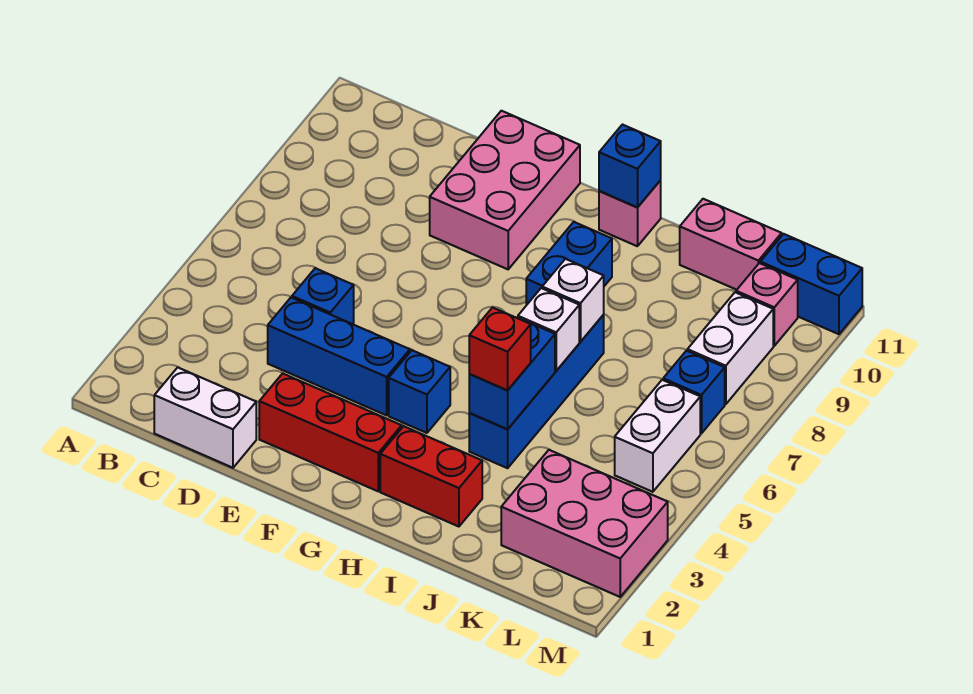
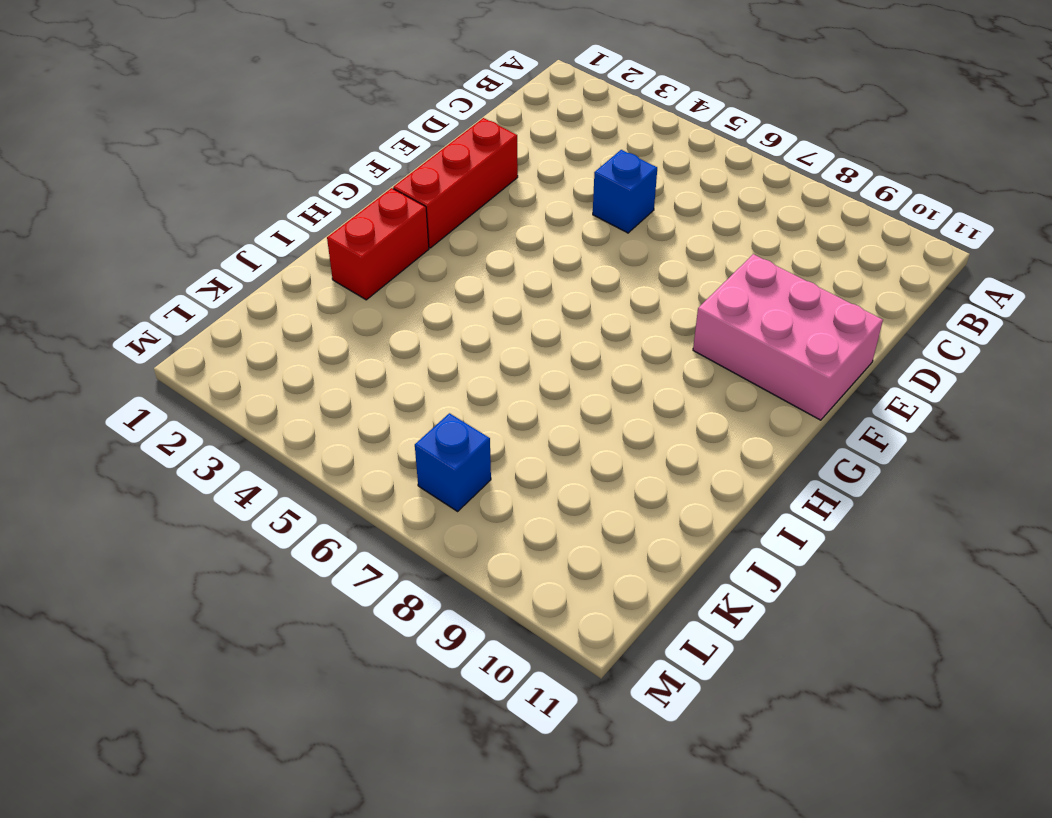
none -> white brick C1:D1 level 1
none -> blue brick D4:F4 level 1
none -> blue brick G4 level 1

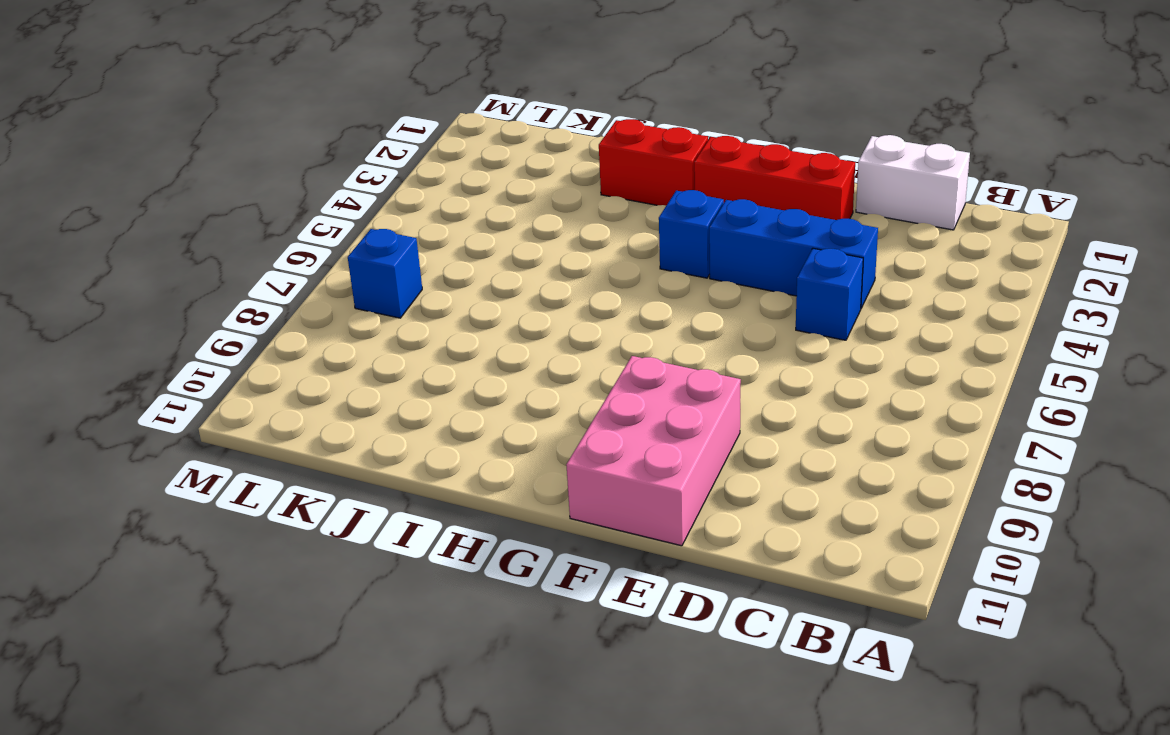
none -> blue brick H8:H9 level 1
none -> pink brick H11 level 1
none -> blue brick I4:I7 level 1

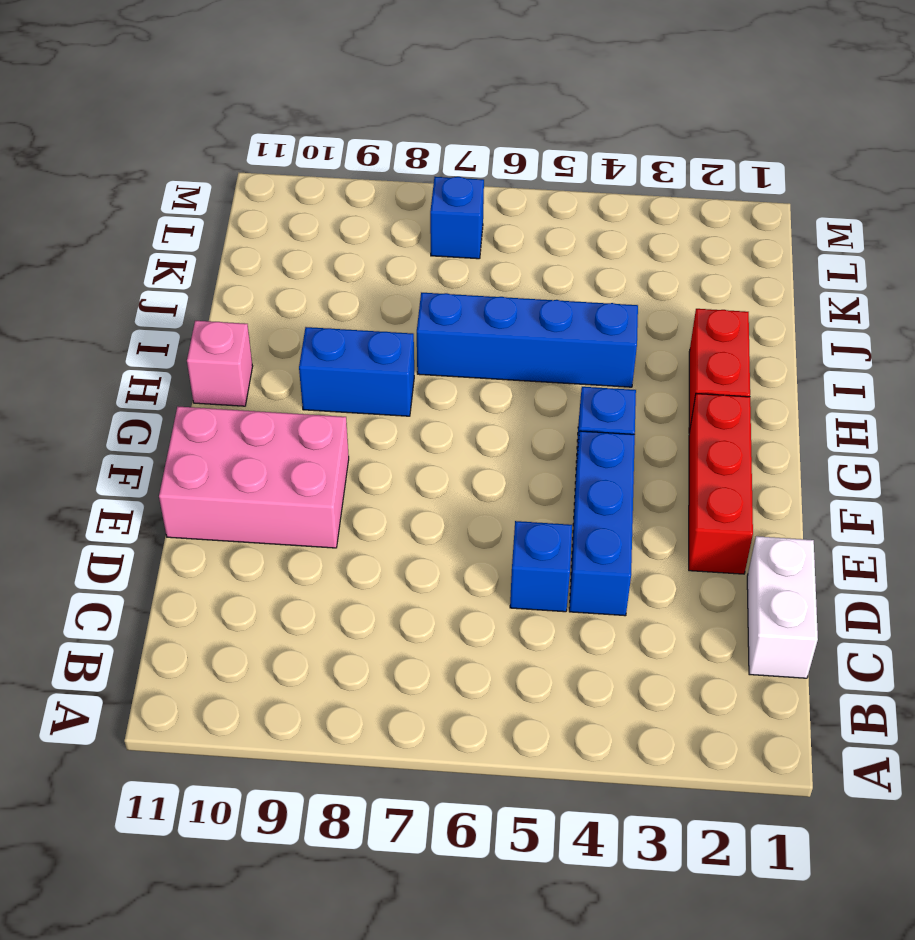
none -> pink brick J11:K11 level 1
none -> pink brick K2:M3 level 1
none -> white brick L5:L6 level 1

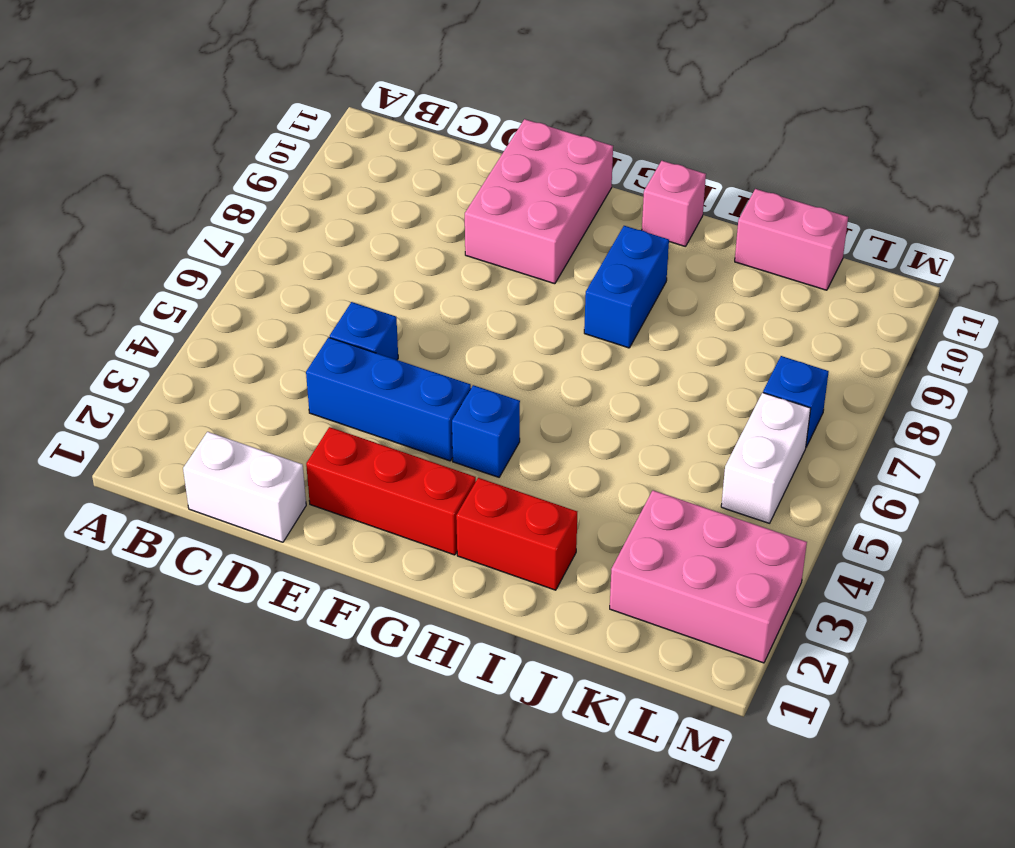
none -> blue brick I4:I7 level 1
none -> white brick L8:L9 level 1
none -> pink brick L10 level 1

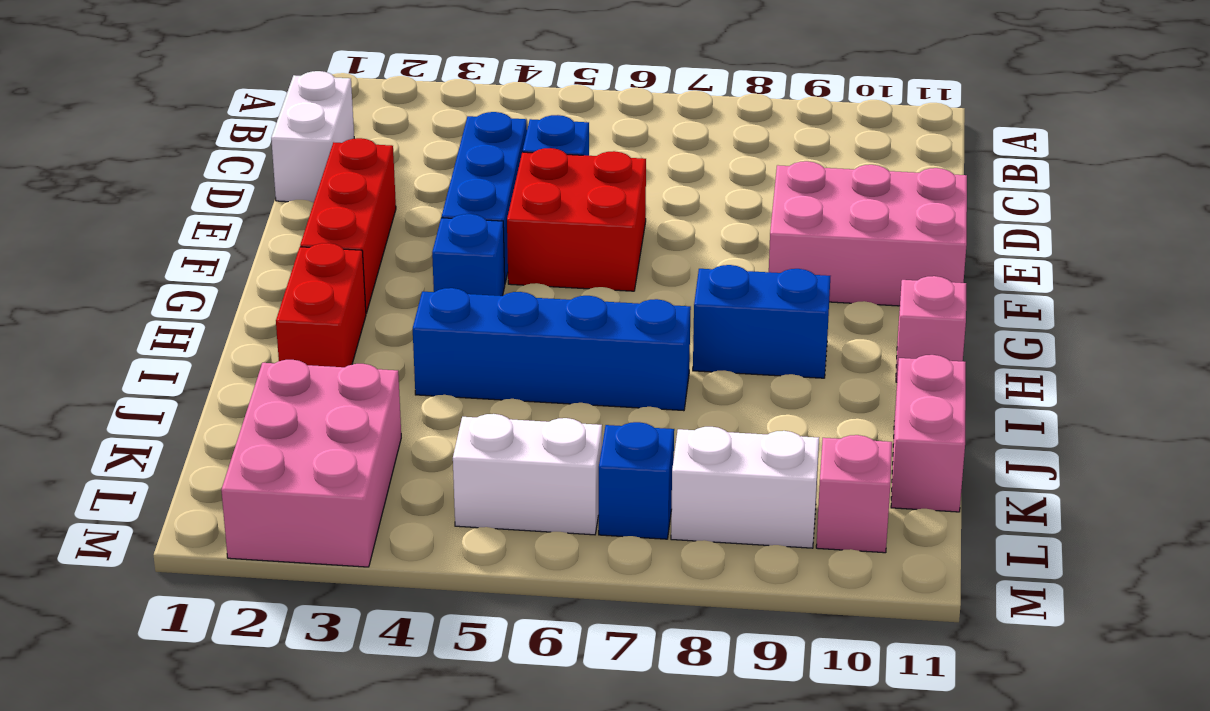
red brick E5:F6 level 1 -> none
none -> blue brick L11:M11 level 1
none -> blue brick H11 level 2
none -> blue brick I4:I5 level 2

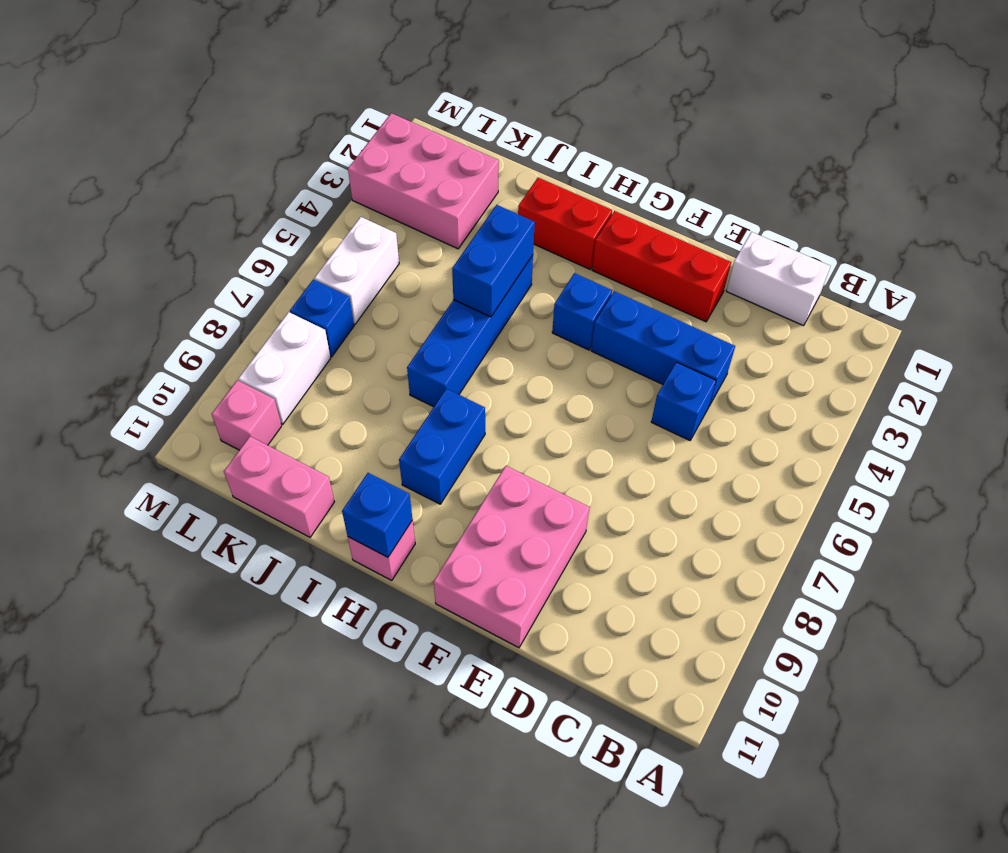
none -> blue brick L11:M11 level 1
none -> white brick I6 level 2
none -> white brick I7 level 2

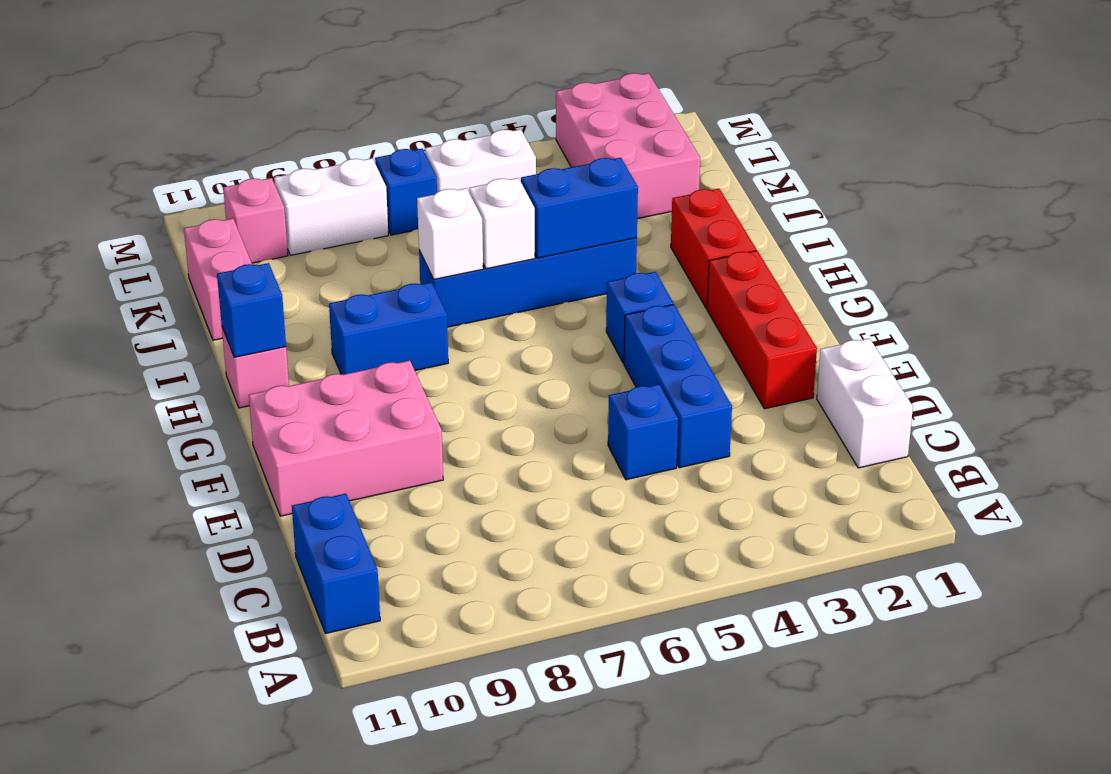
blue brick B11:C11 level 1 -> blue brick L11:M11 level 1
none -> red brick I4 level 3

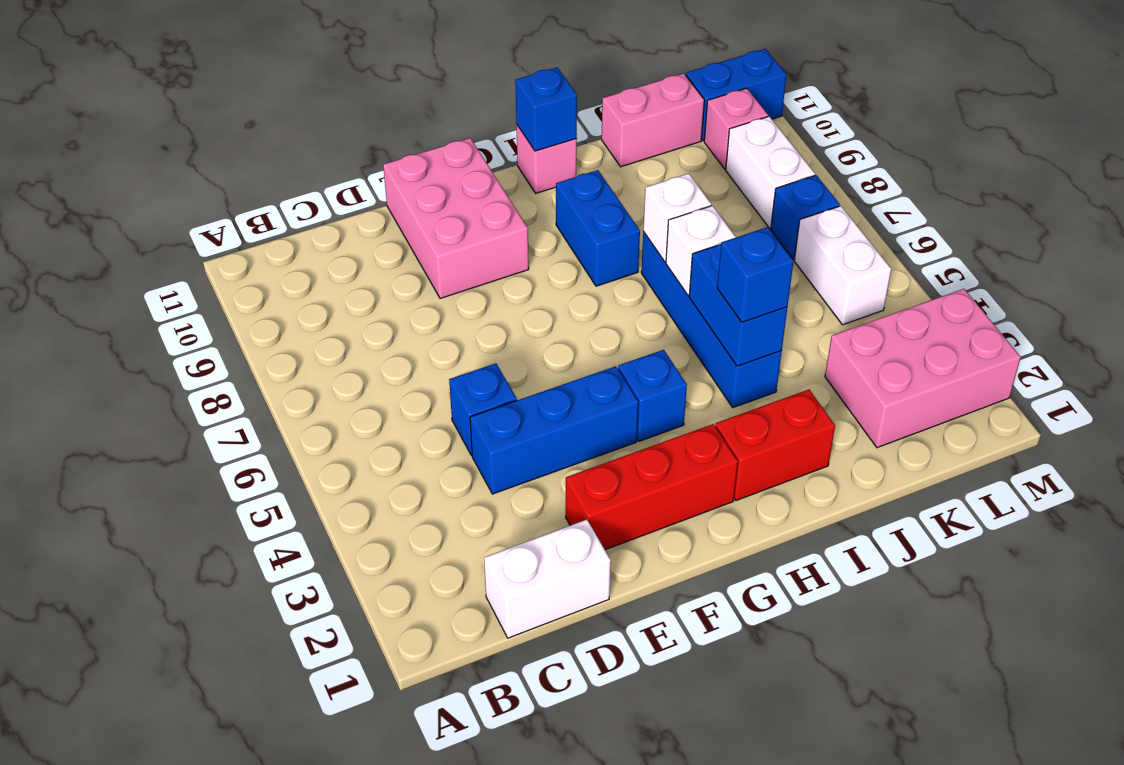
blue brick I4 level 3 -> red brick I4 level 3

